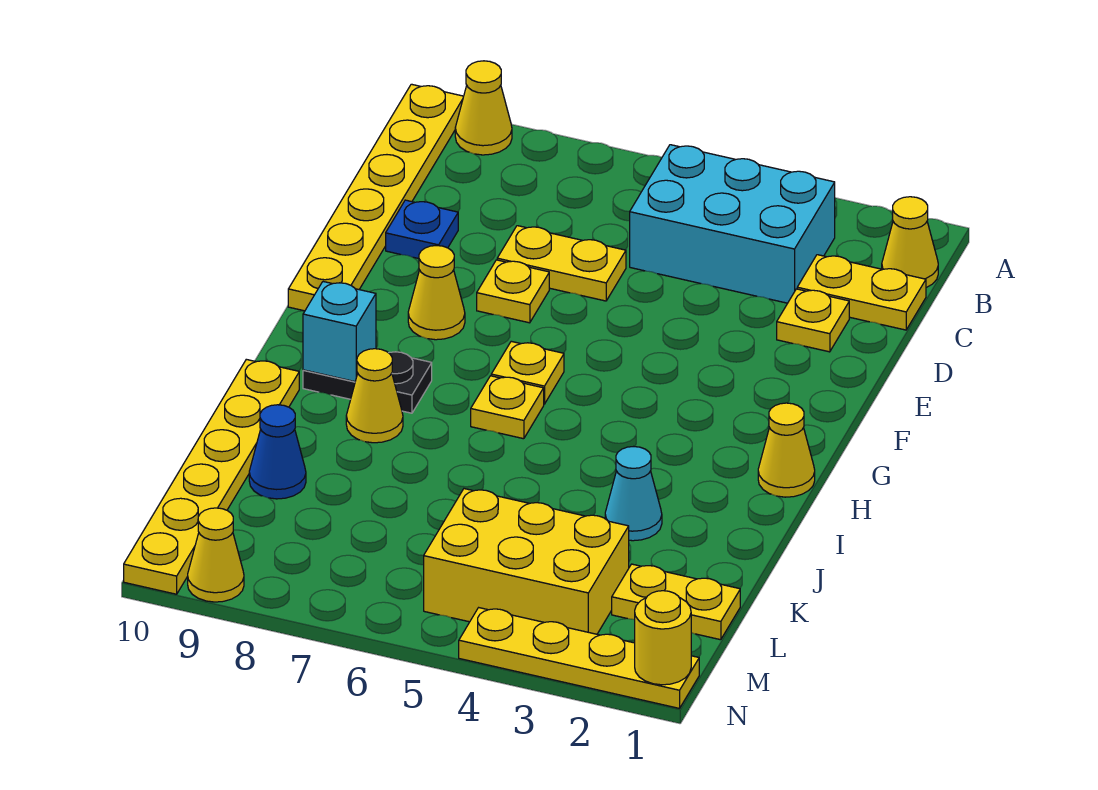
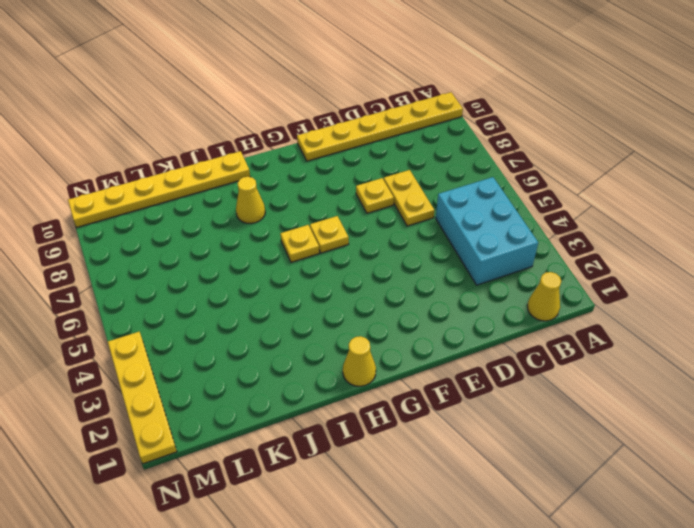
none -> yellow cone A9 level 1
none -> yellow plate C1:C2 level 1
none -> yellow plate D2 level 1

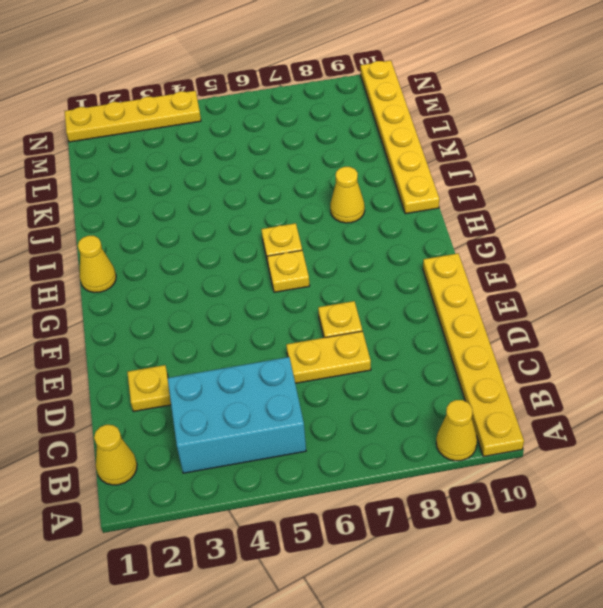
none -> yellow plate C1:C2 level 1
none -> blue plate D9 level 1
none -> yellow cone F8 level 1

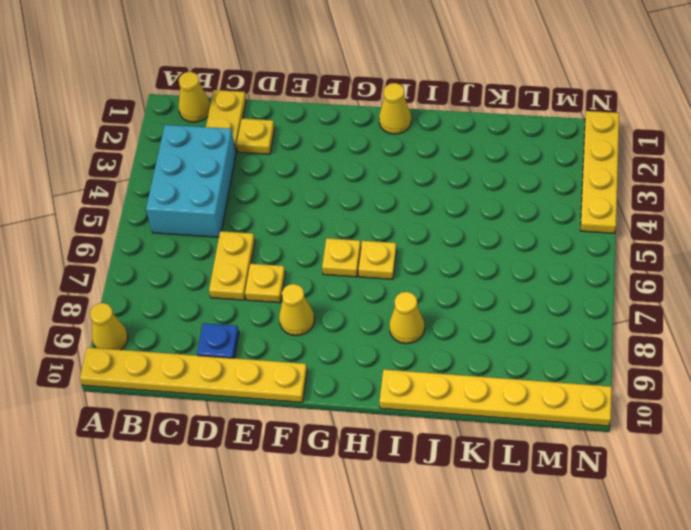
none -> black plate H8:H9 level 1
none -> cyan cone J3 level 1
none -> blue cone K9 level 1

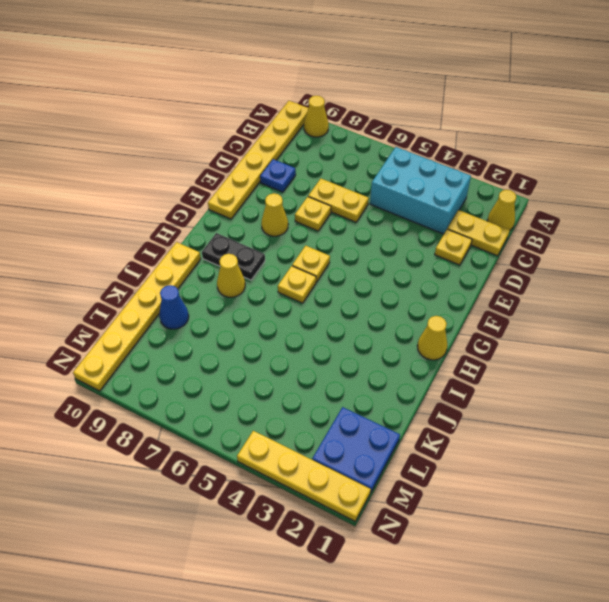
blue plate L1:M2 level 1 -> yellow plate L1:L2 level 1
none -> cyan cone J3 level 1
none -> yellow brick L3:M5 level 1
none -> yellow cone N9 level 1

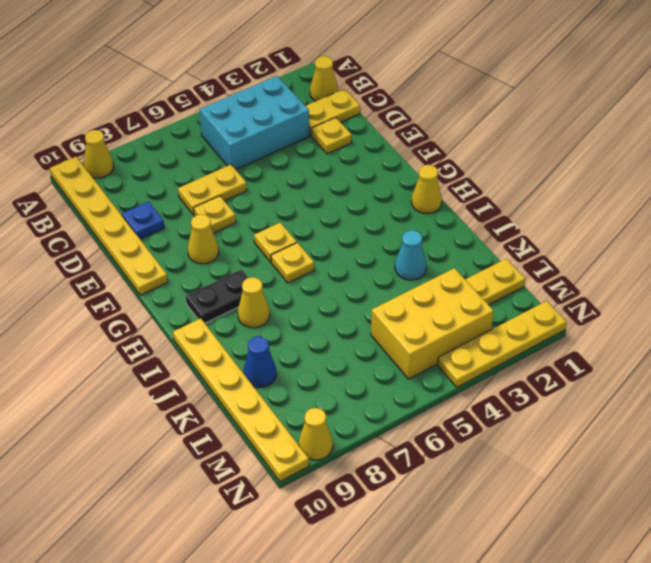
none -> cyan brick H9 level 2
none -> yellow round brick N1 level 2

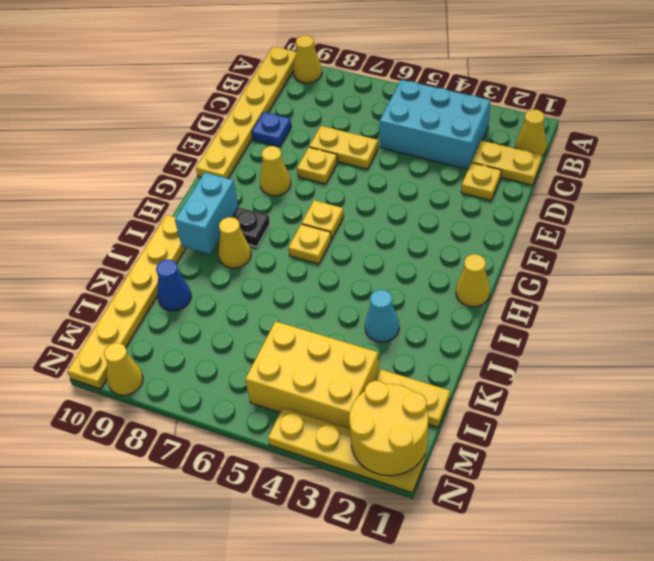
cyan brick H9:I9 level 2 -> cyan brick H9 level 2
yellow round brick M1:N2 level 2 -> yellow round brick N1 level 2

